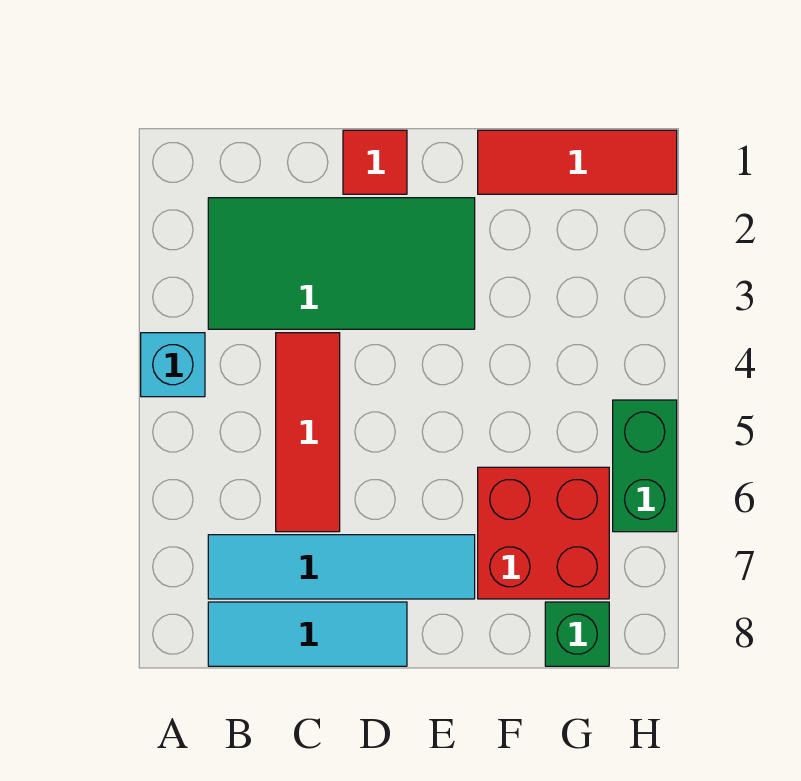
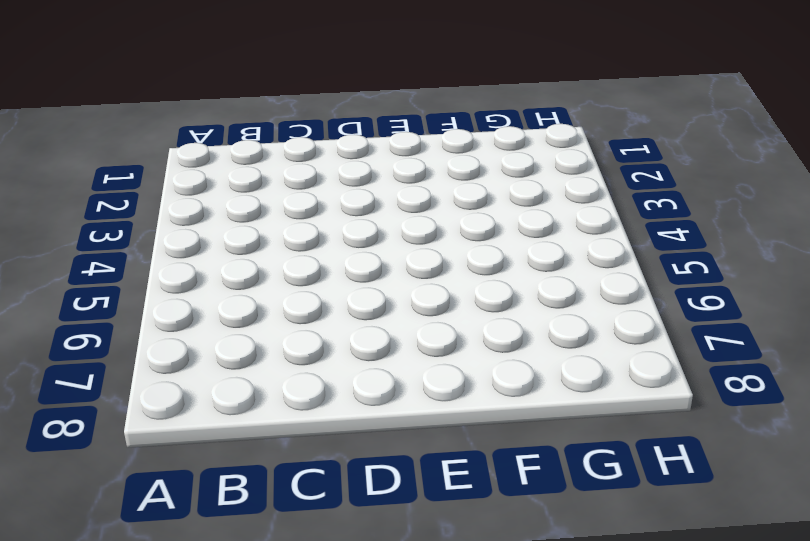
none -> cyan brick A4 level 1
none -> green tile B2:E3 level 1

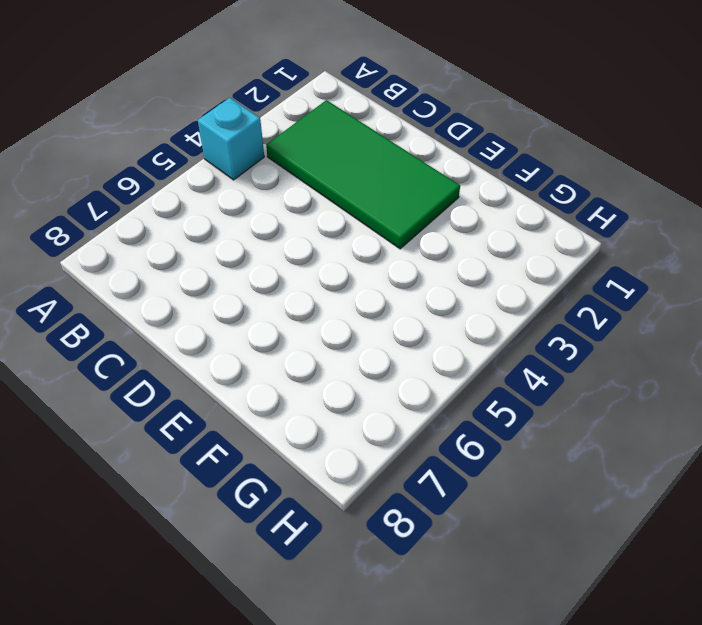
none -> cyan tile B7:E7 level 1
none -> cyan tile B8:D8 level 1

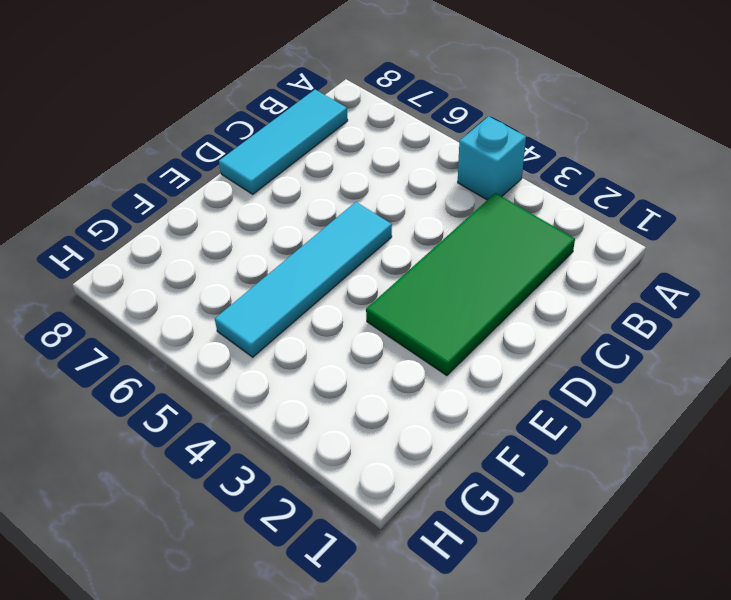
cyan tile D5:G5 level 1 -> cyan tile B7:E7 level 1
none -> red tile C4:C6 level 1
none -> red tile D1 level 1

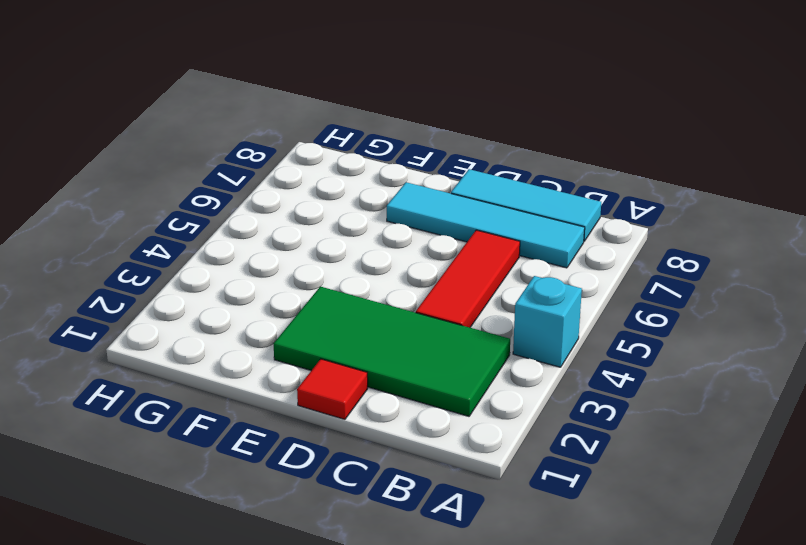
none -> red tile F1:H1 level 1
none -> red brick F6:G7 level 1

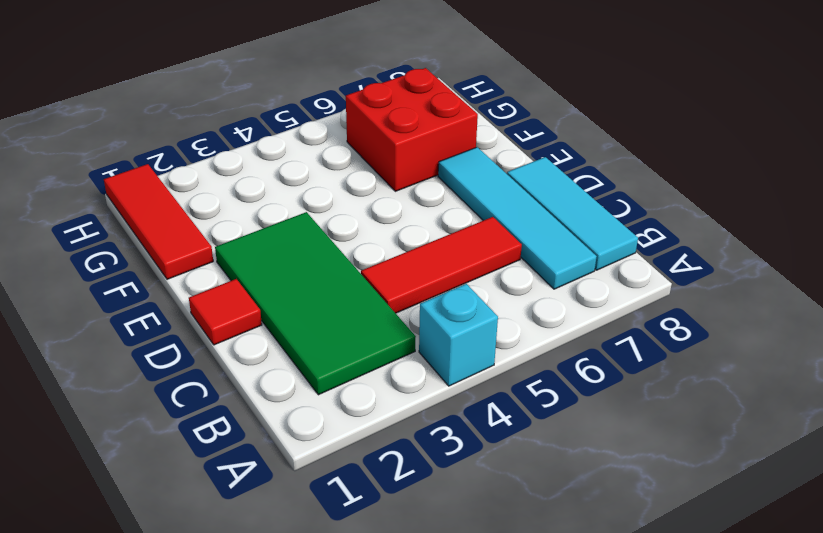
none -> green brick G8 level 1
none -> green brick H5:H6 level 1

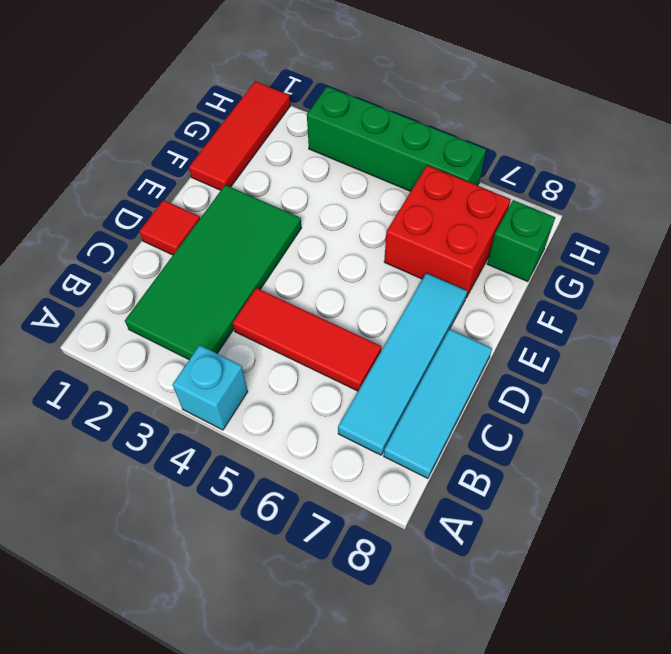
green brick H3:H6 level 1 -> green brick H5:H6 level 1

